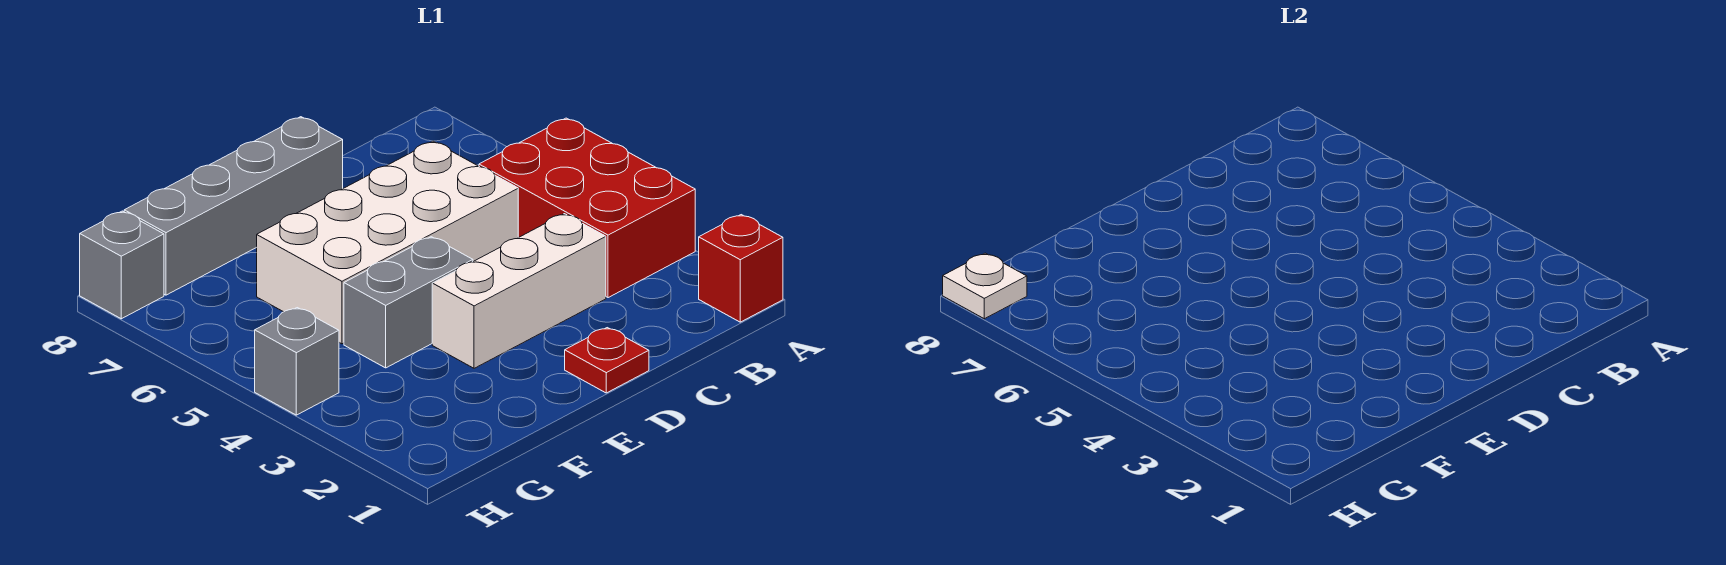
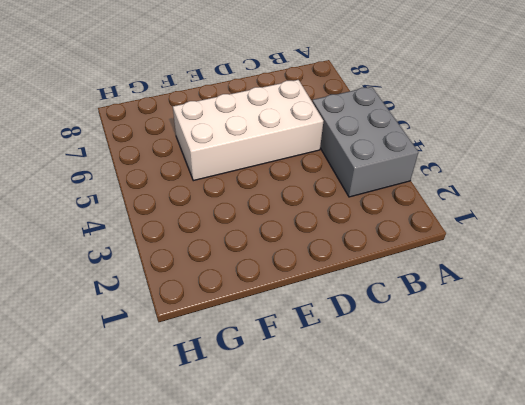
grey brick A3:B5 level 1 -> red brick A3:B5 level 1
none -> red brick A1 level 1
none -> white brick C3:E3 level 1

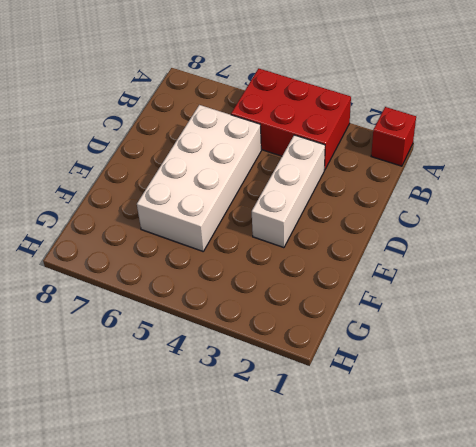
none -> red plate D1 level 1
none -> grey brick D8:G8 level 1

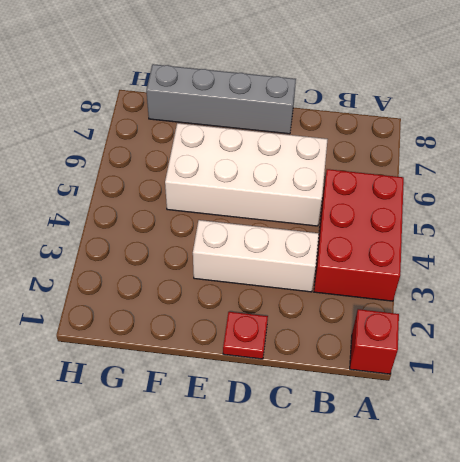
none -> grey brick E4:F4 level 1
none -> grey brick H4 level 1

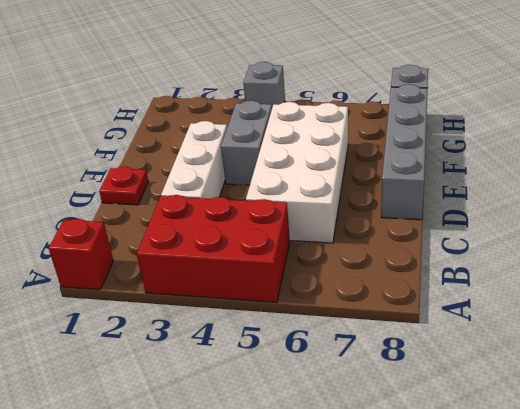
none -> white plate H8 level 2

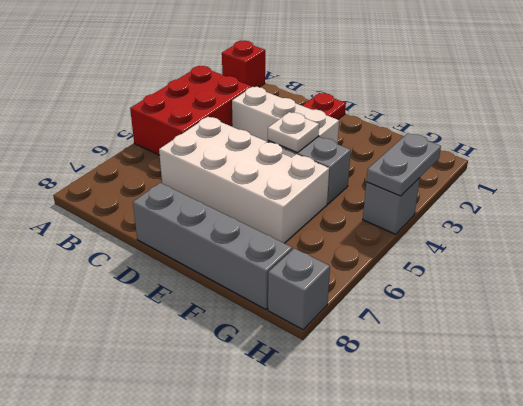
white plate E4 level 2 -> white plate H8 level 2
grey plate H3:H4 level 2 -> none

